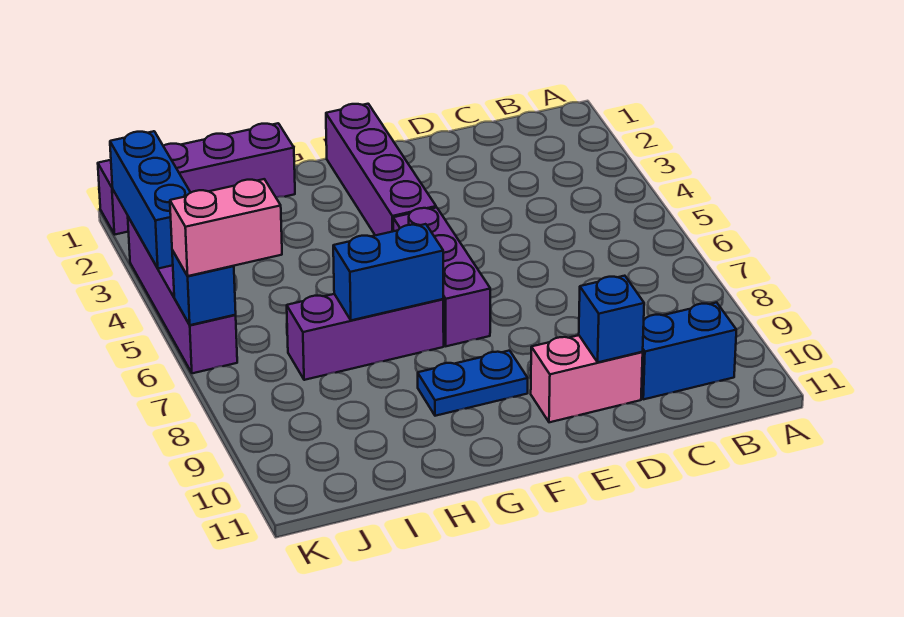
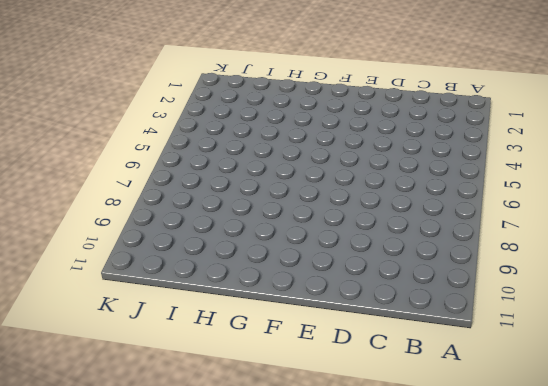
none -> blue brick B10:C10 level 1
none -> pink brick D10:E10 level 1
none -> purple brick F1:F4 level 1

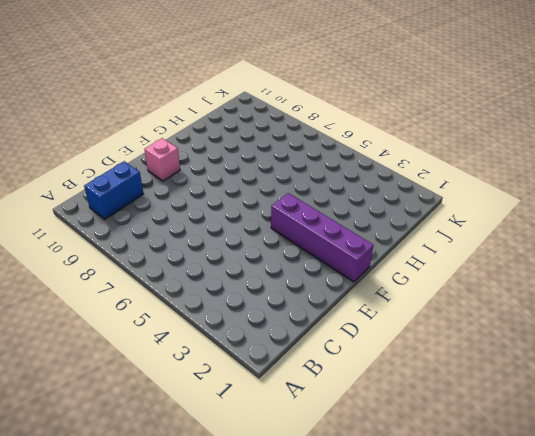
pink brick E10 level 1 -> pink brick D10:E10 level 1
none -> purple brick F5:F7 level 1
none -> blue plate F9:G9 level 1
none -> purple brick G7:I7 level 1

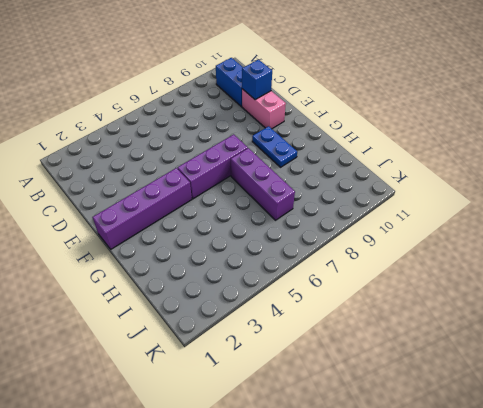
none -> purple brick H1:K1 level 1
none -> purple brick K3:K6 level 1
none -> blue brick G7:H7 level 2

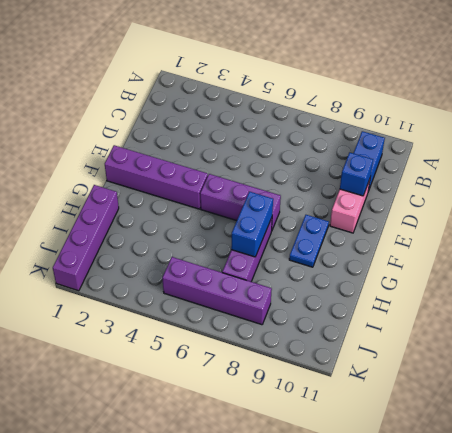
purple brick J5:J8 level 1 -> purple brick K3:K6 level 1
none -> blue brick K2:K4 level 2
none -> blue brick K6 level 2
none -> pink brick J6:K6 level 3

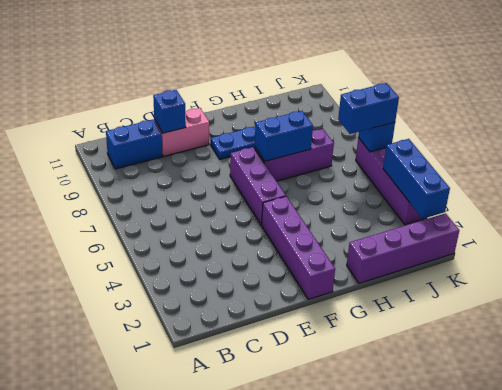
blue brick J6:K6 level 3 -> pink brick J6:K6 level 3

